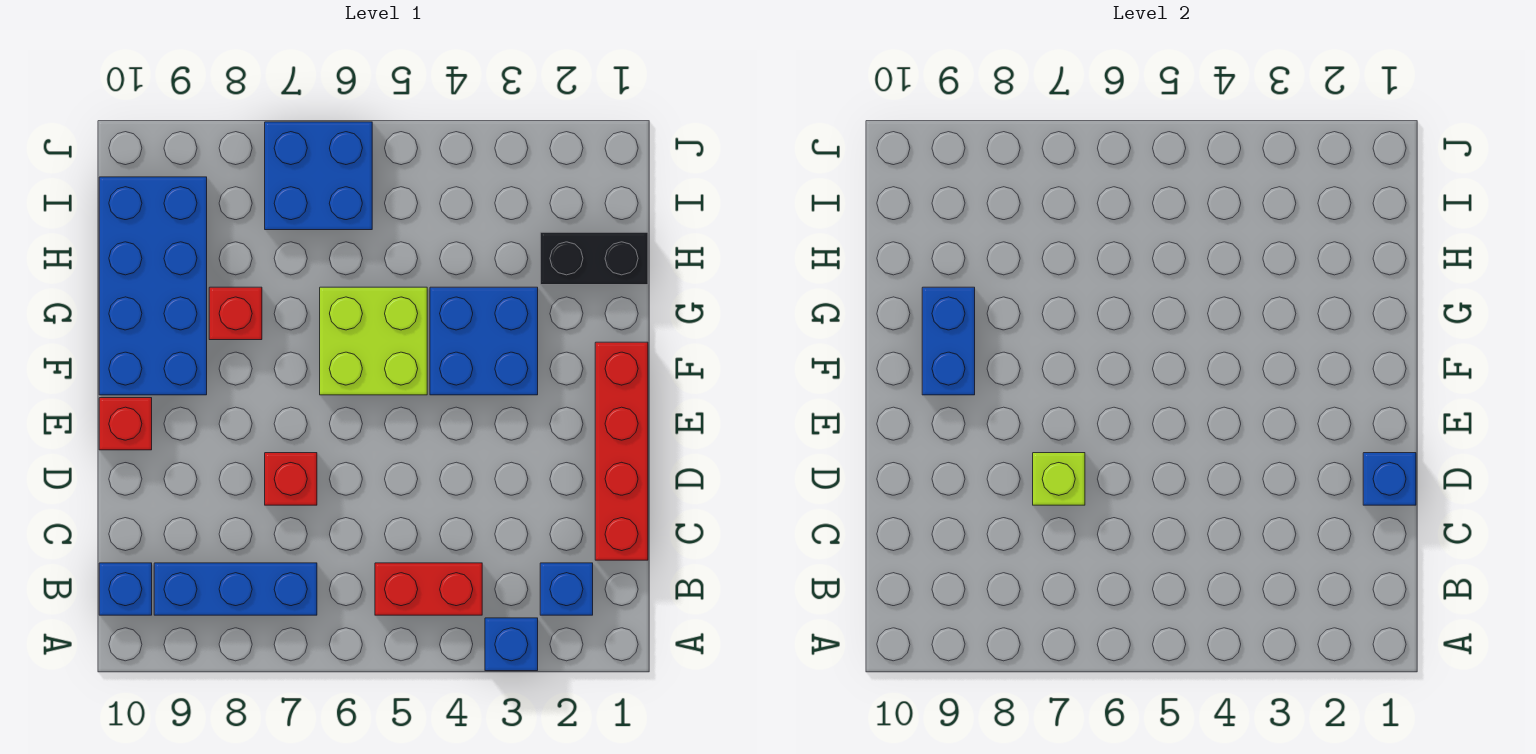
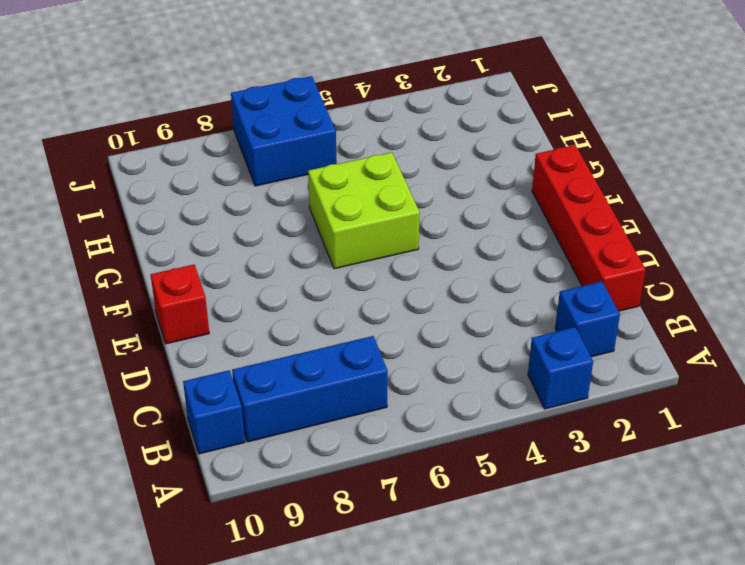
none -> red brick B4:B5 level 1
none -> red brick D7 level 1
none -> blue brick F3:G4 level 1

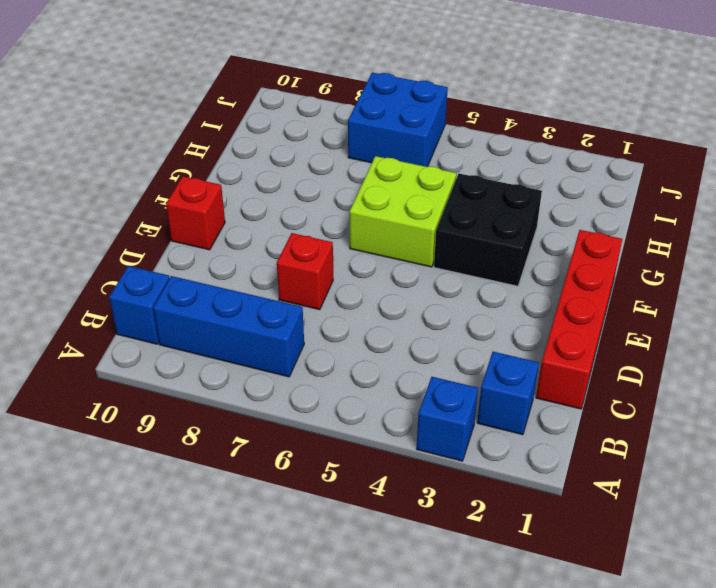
black brick F3:G4 level 1 -> blue brick F3:G4 level 1
none -> red brick B4:B5 level 1
none -> blue brick F9:I10 level 1
none -> red brick G8 level 1

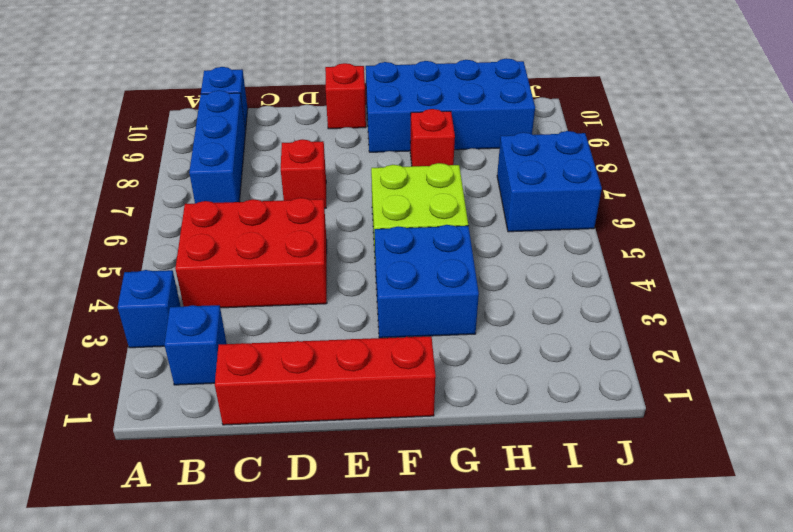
red brick B4:D5 level 1 -> red brick B4:B5 level 1
none -> black brick H1:H2 level 1
none -> blue brick D1 level 2
none -> lime brick D7 level 2

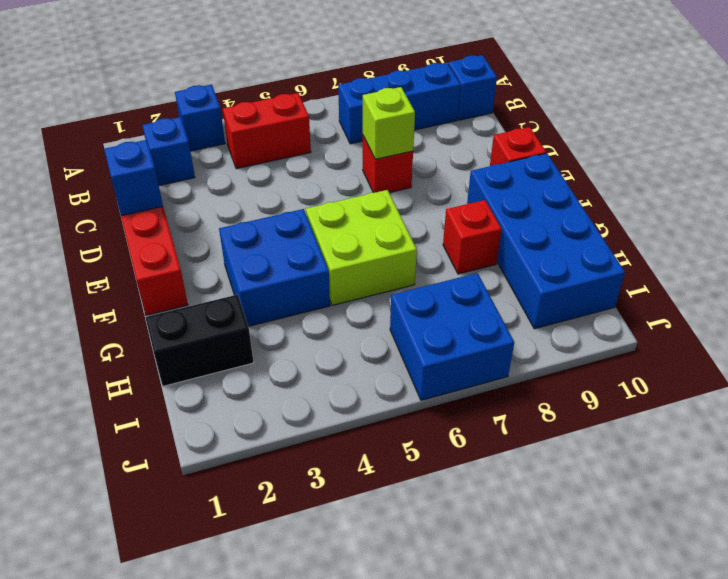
none -> blue brick F9:G9 level 2

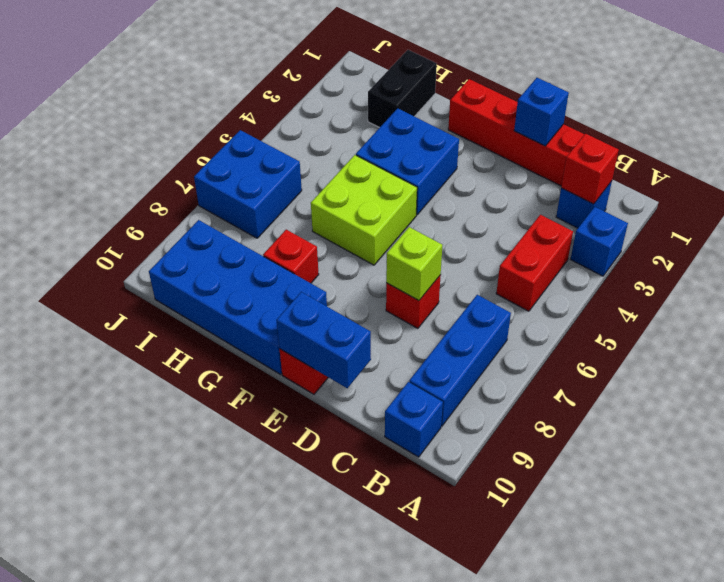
red brick B2 level 2 -> none
blue brick D10:E10 level 2 -> blue brick F9:G9 level 2

